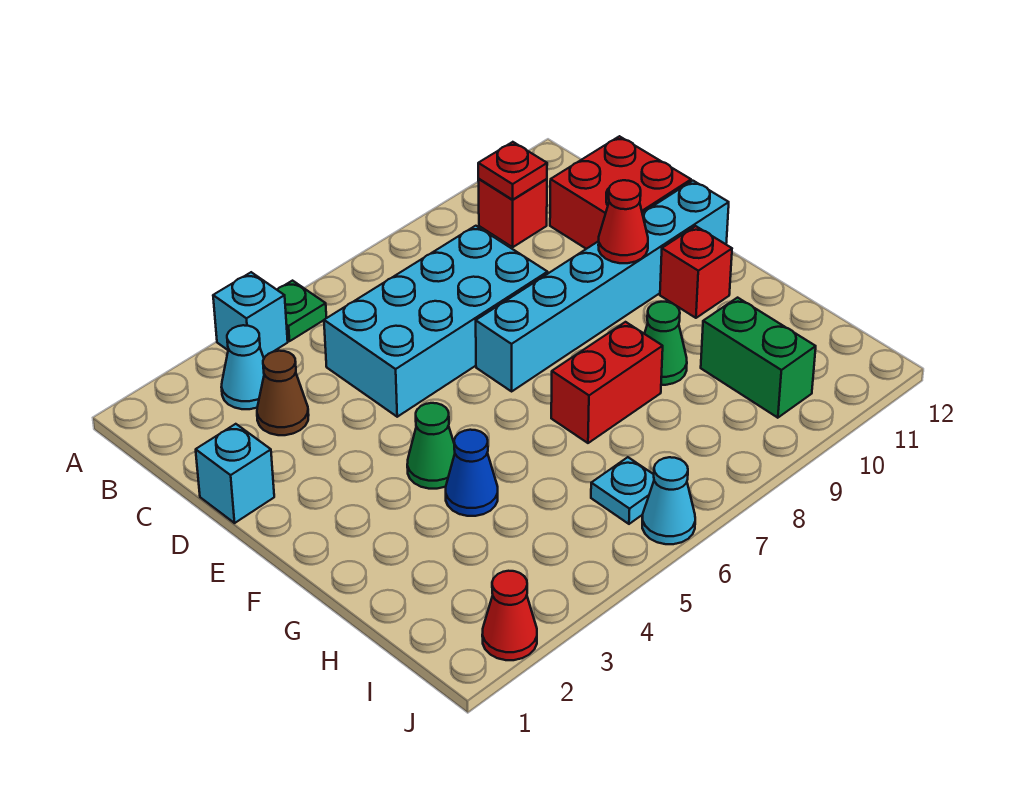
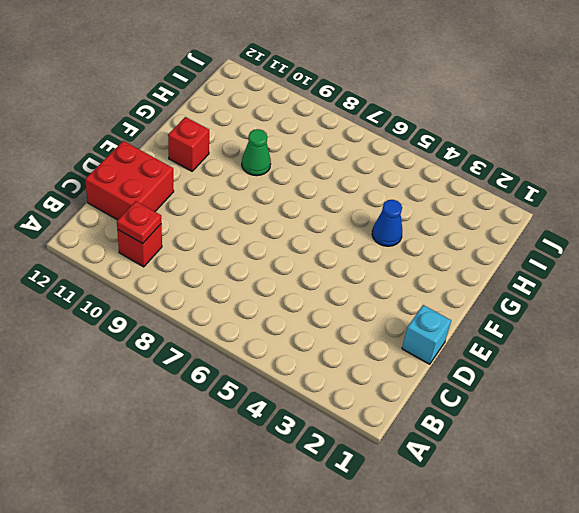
none -> cyan brick A4 level 1
none -> green plate A5 level 1
none -> cyan cone B3 level 1

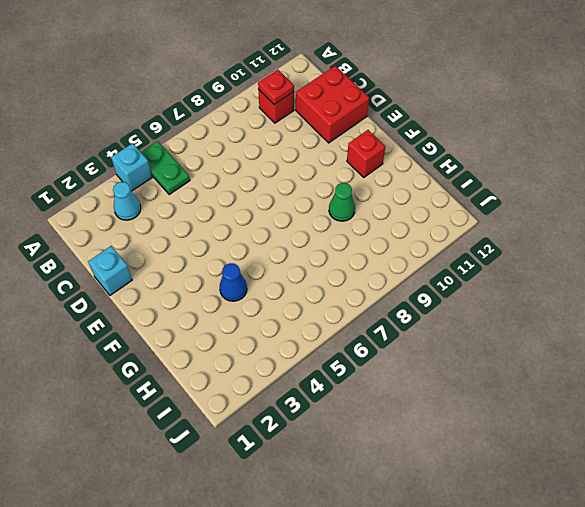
green plate A5:B5 level 1 -> green plate A5 level 1
none -> brown cone C3 level 1
none -> cyan brick C5:D8 level 1
none -> cyan brick E7:E12 level 1

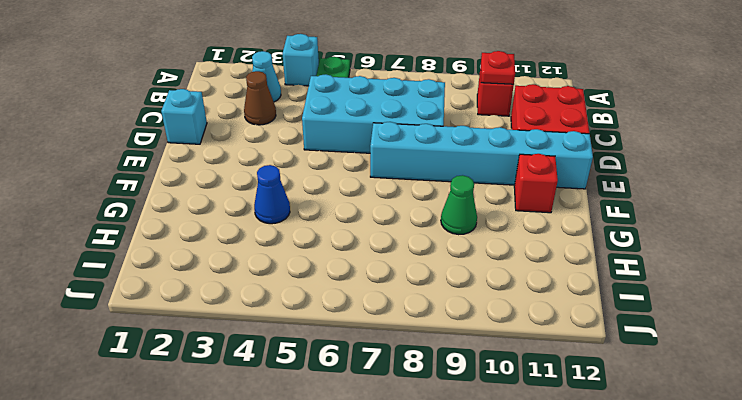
none -> green cone F4 level 1
none -> red brick G7:G8 level 1
none -> green brick H10:I10 level 1

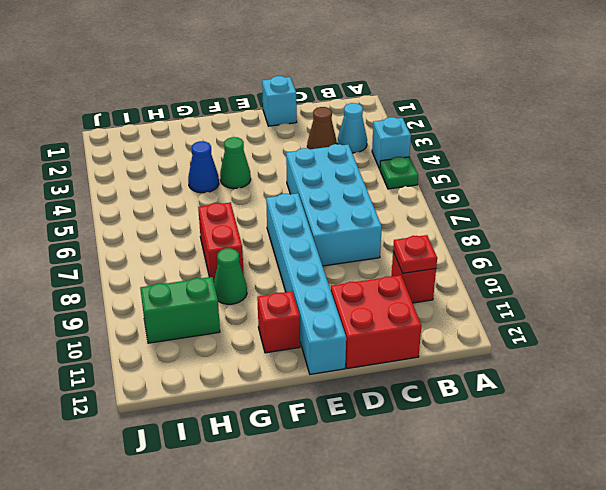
none -> cyan plate I6 level 1
none -> red cone J2 level 1
none -> cyan cone J6 level 1

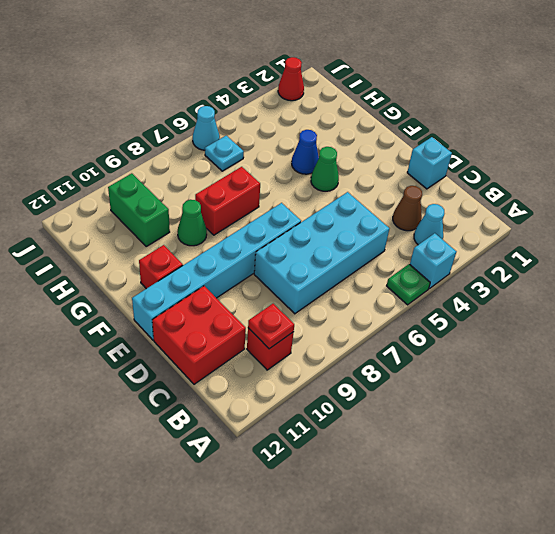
none -> red cone E10 level 2

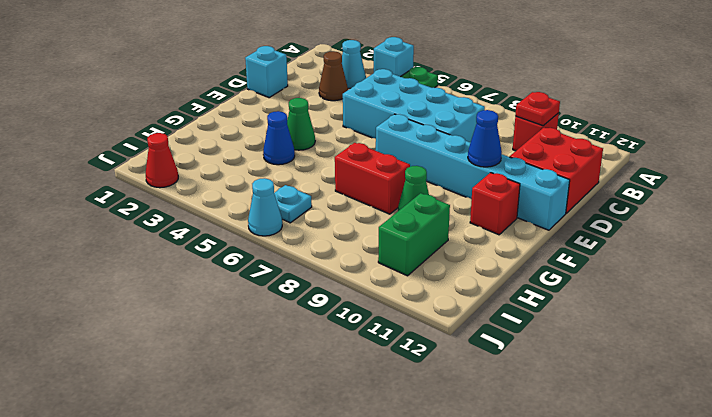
blue cone E10 level 2 -> red cone E10 level 2

